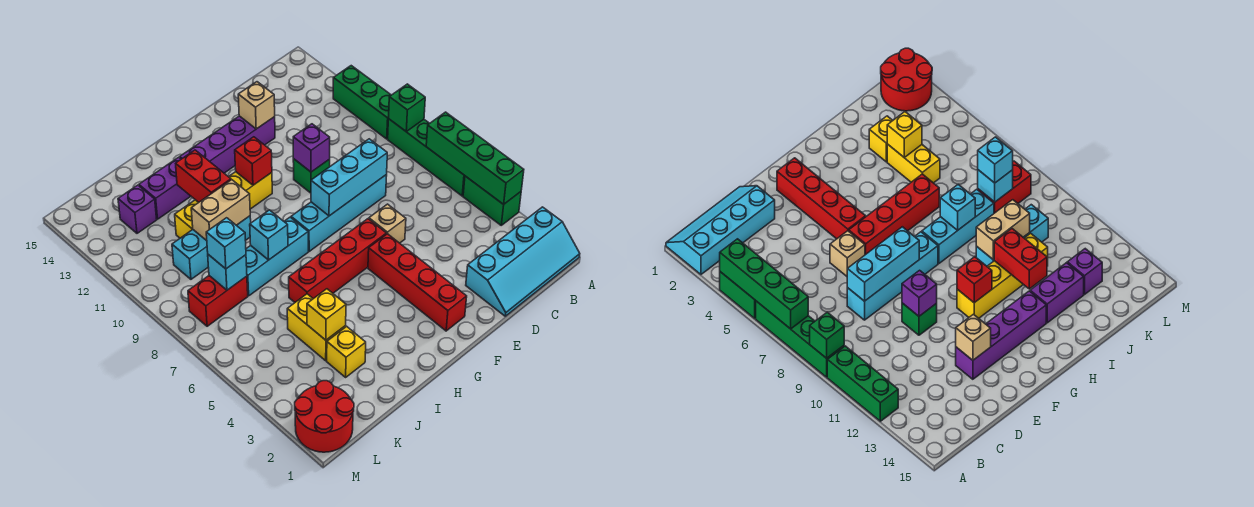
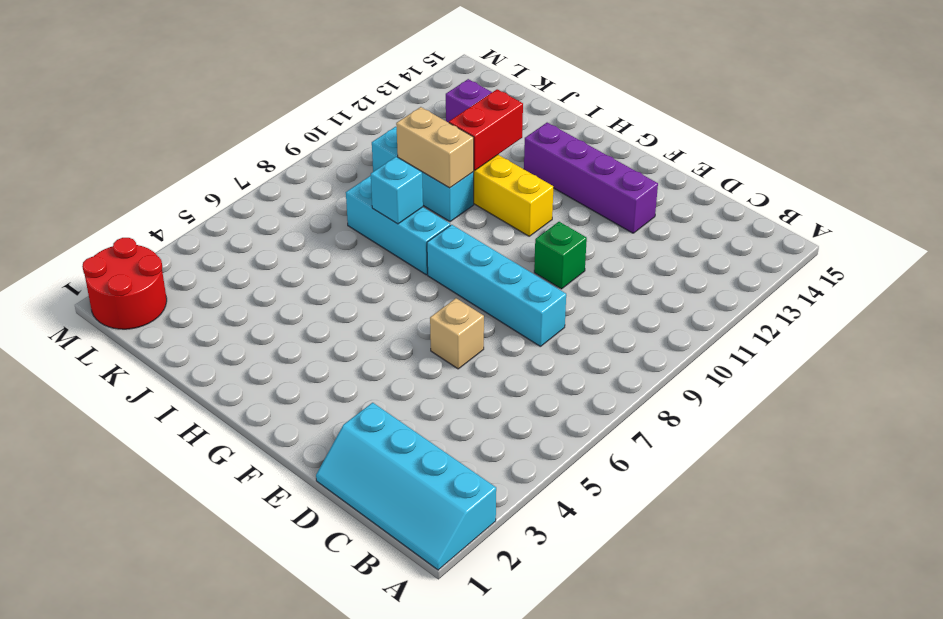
none -> green brick A4:A5 level 1
none -> green brick A6:A9 level 1
none -> green brick A10:A12 level 1
none -> red brick F2:F5 level 1

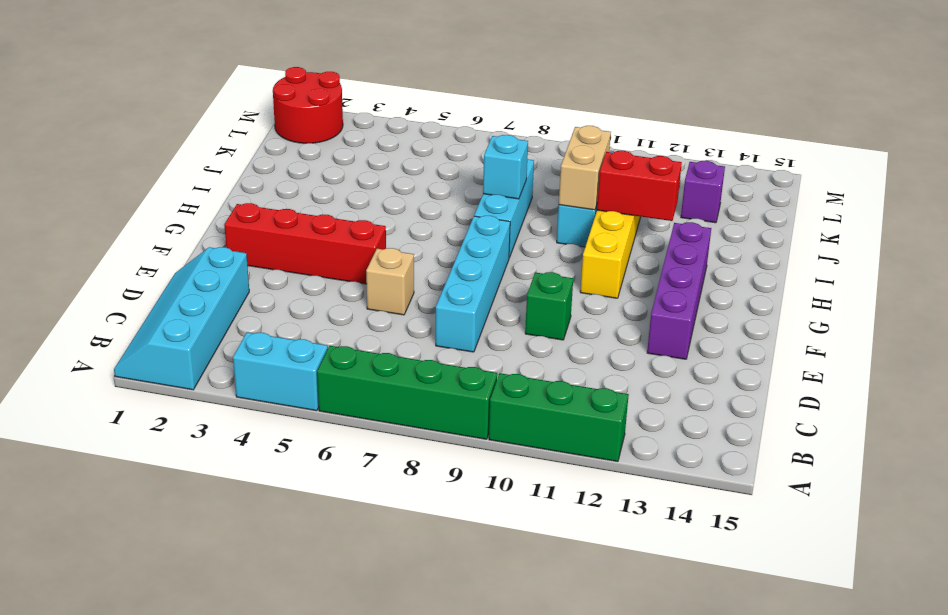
cyan brick A4:A5 level 1 -> green brick A4:A5 level 1
none -> red brick F6:I6 level 1
none -> purple brick I13:J13 level 1
none -> yellow brick J3 level 1
none -> yellow brick J4:J5 level 1

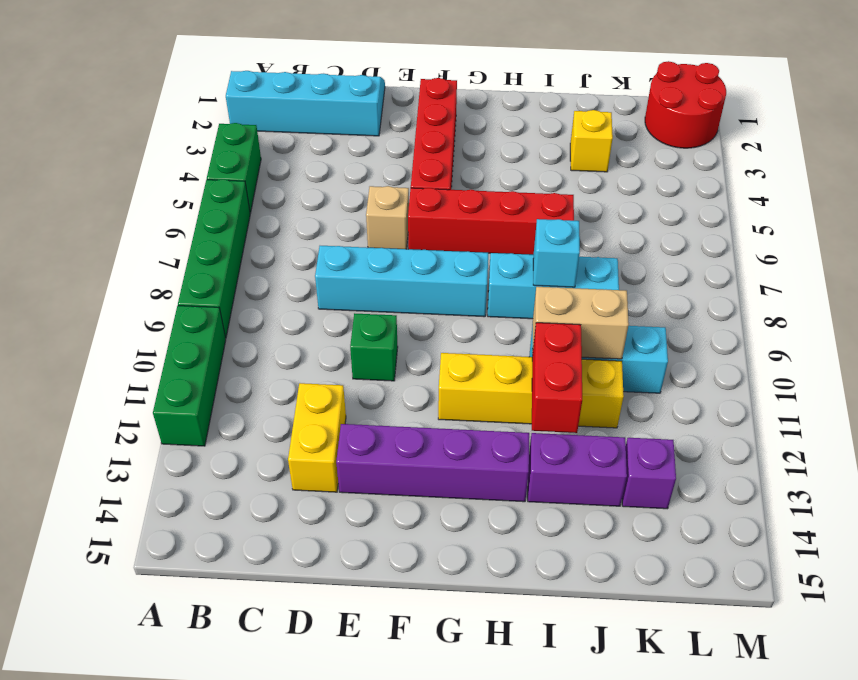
yellow brick D12:D13 level 1 -> yellow brick J4:J5 level 1
none -> red brick K8:L8 level 1
none -> green brick A4:A7 level 2
none -> green brick A9 level 2
none -> cyan brick D8:F8 level 2

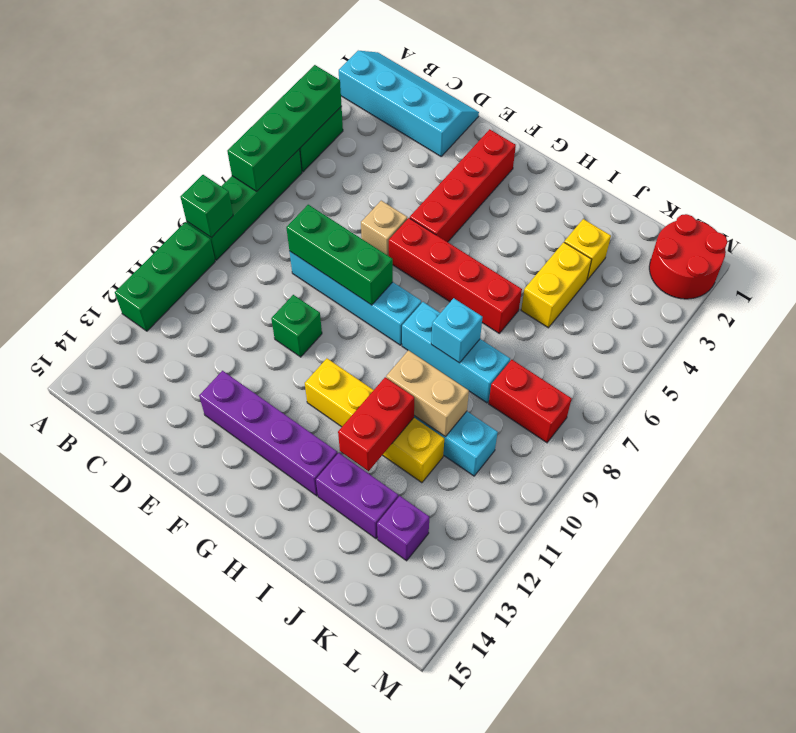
green brick D8:F8 level 2 -> cyan brick D8:F8 level 2
none -> purple brick E10 level 2
none -> tan brick E13 level 2
none -> red brick G11 level 2
none -> yellow brick J4 level 2

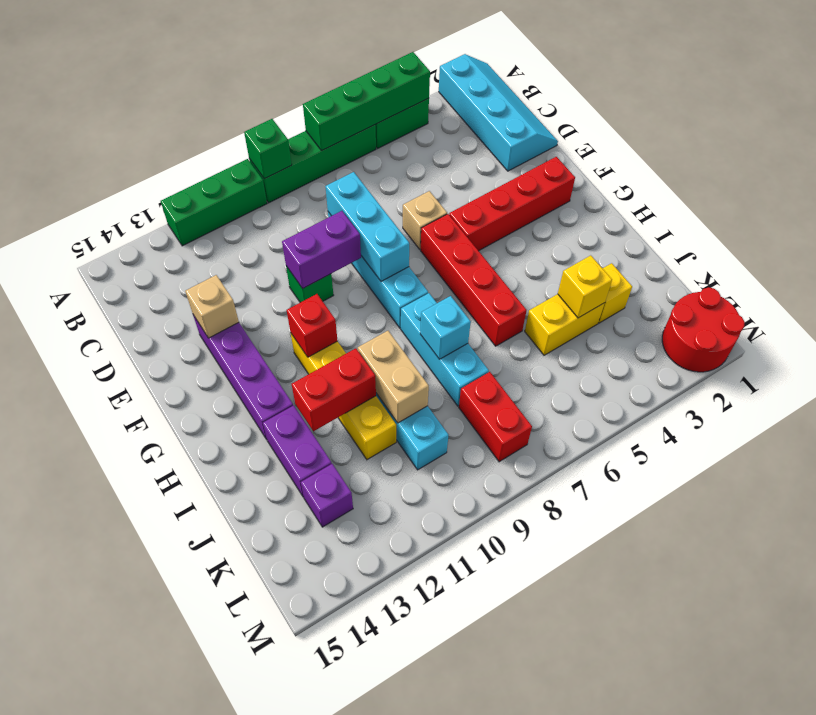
purple brick E9:E10 level 2 -> purple brick E10 level 2
none -> cyan brick K8 level 2
none -> cyan brick K8 level 3

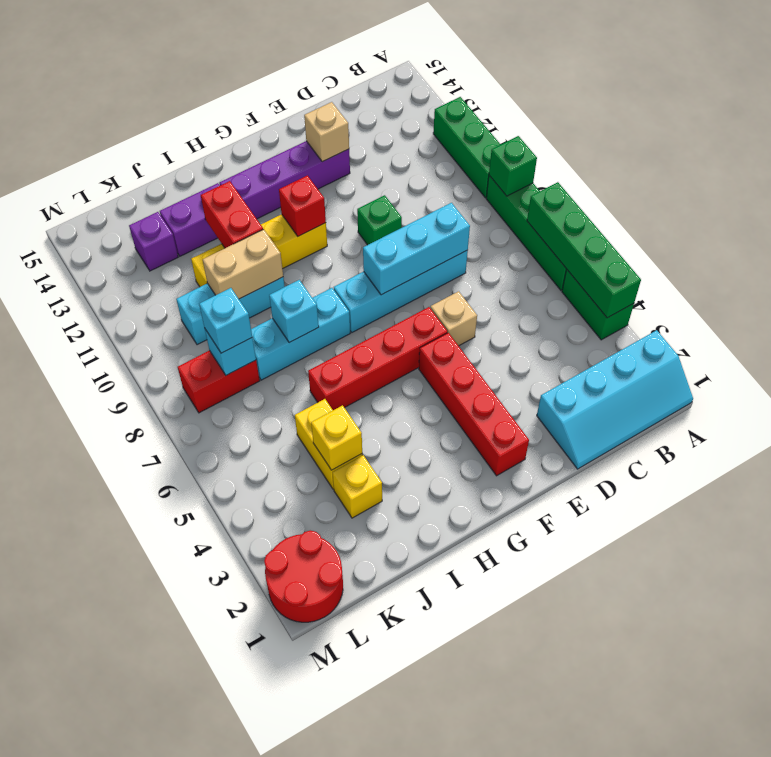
none -> purple brick E10 level 2

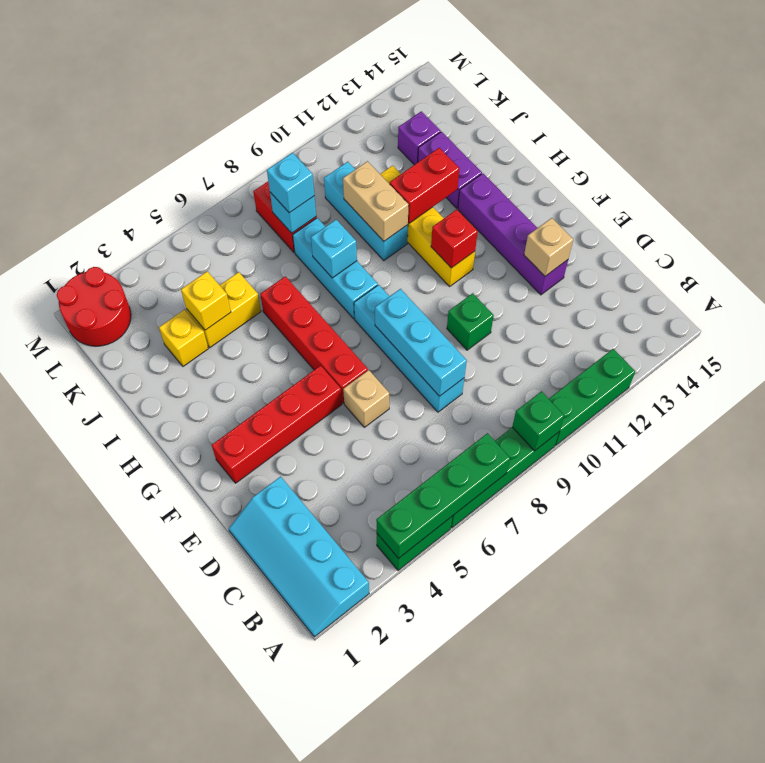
none -> purple brick E10 level 2

